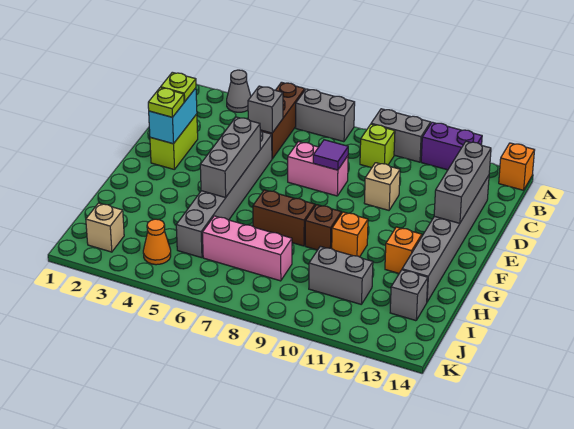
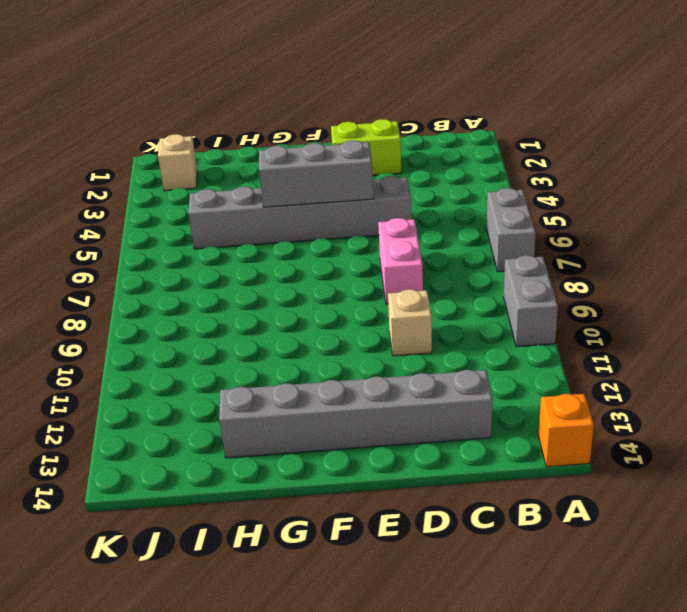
none -> grey cone A3 level 1
none -> brown brick A5:C5 level 1
none -> purple brick A11:A12 level 1

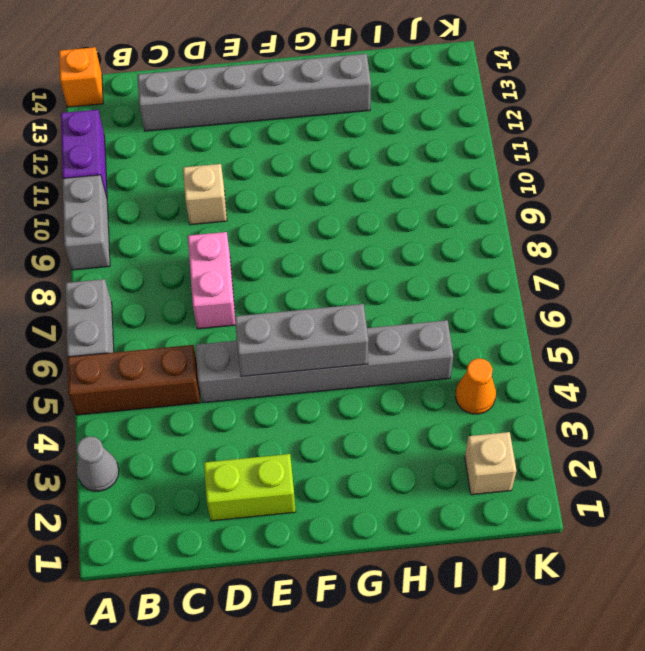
none -> lime brick B9 level 1
none -> brown brick G7:G8 level 1
none -> brown brick G9 level 1

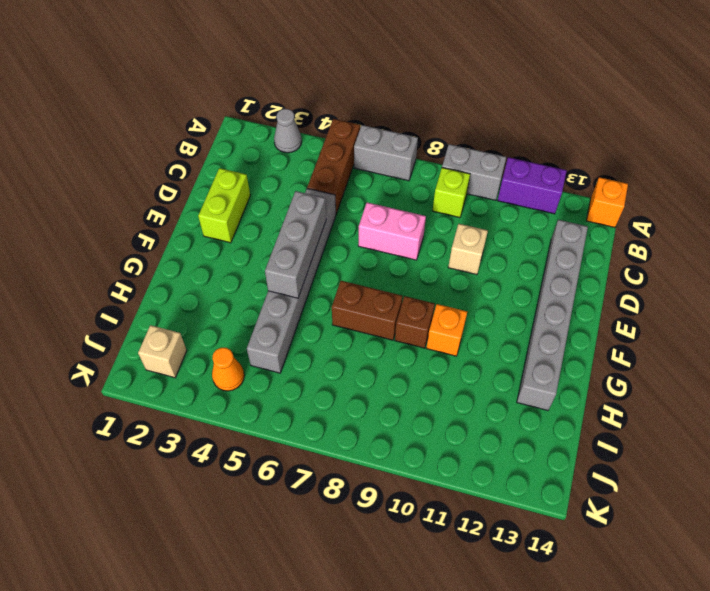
none -> orange brick G12 level 1
none -> pink brick I6:I8 level 1
none -> grey brick I10:I11 level 1

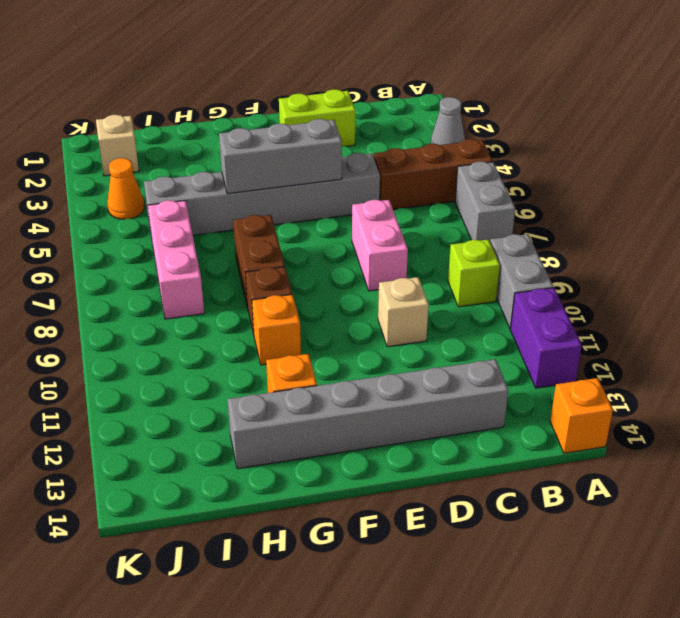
none -> grey brick I10:I11 level 1
none -> grey brick I13 level 1
none -> grey brick C5 level 2

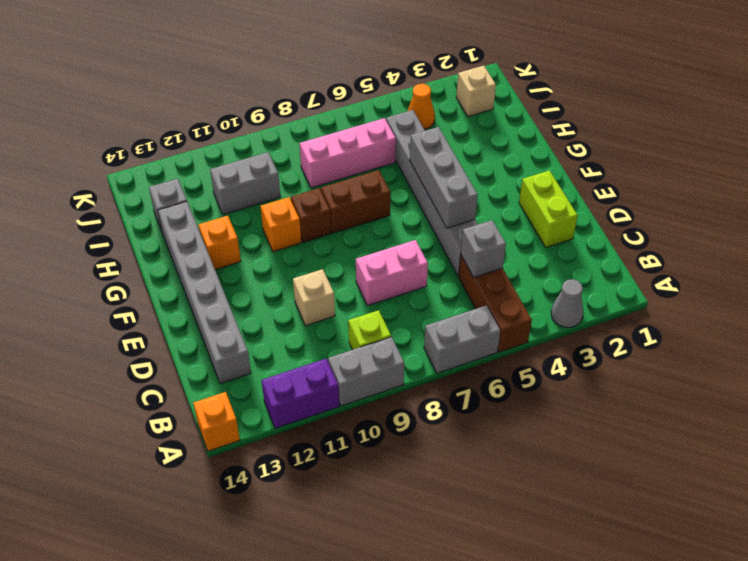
none -> grey brick C13:E13 level 2
none -> cyan brick D2:E2 level 2
none -> purple tile D8 level 2

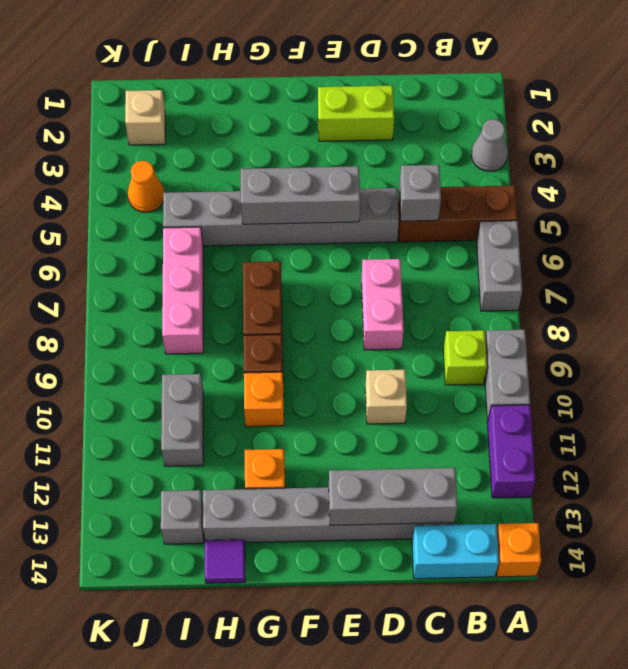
cyan brick B14:C14 level 1 -> cyan brick D2:E2 level 2
purple tile H14 level 1 -> purple tile D8 level 2
none -> lime plate D2 level 3
none -> lime plate E2 level 3

